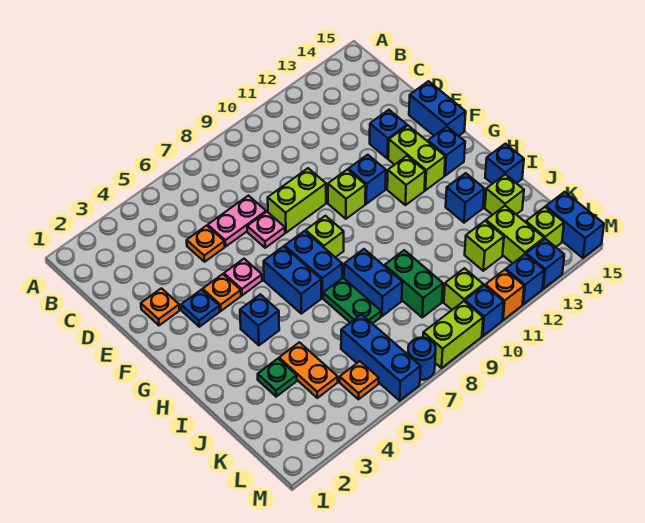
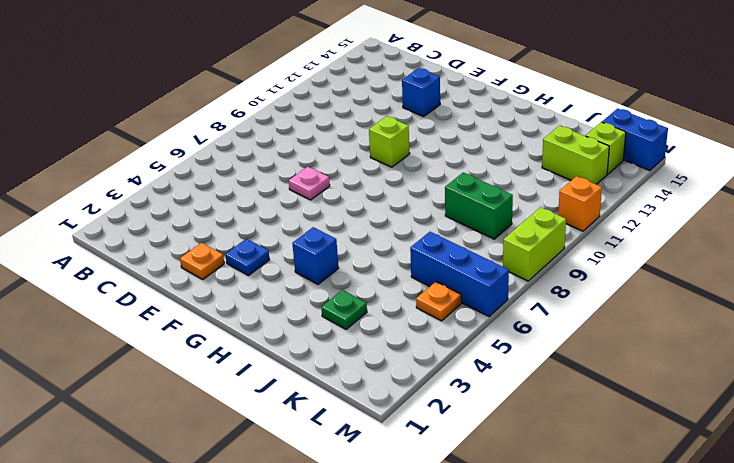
none -> orange plate D5 level 1
none -> pink plate D6:D7 level 1
none -> lime brick E8:E9 level 1
none -> blue brick E15:F15 level 1

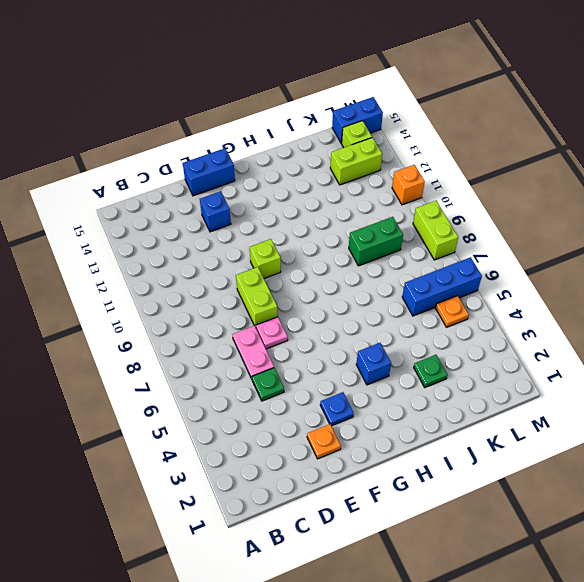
green plate D5 level 1 -> orange plate D5 level 1
none -> orange plate F4 level 1
none -> pink plate F5 level 1
none -> blue brick F11 level 1
none -> lime brick F13:G13 level 1

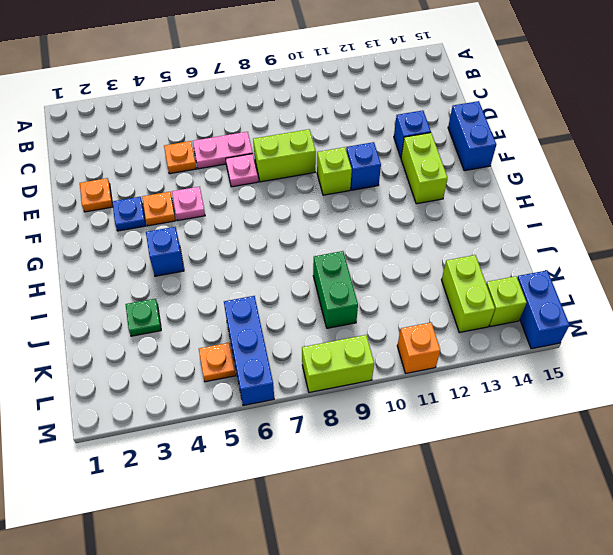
none -> blue brick G6:H6 level 1
none -> blue brick G7:H7 level 1
none -> lime brick G8 level 1
none -> lime brick G12 level 1

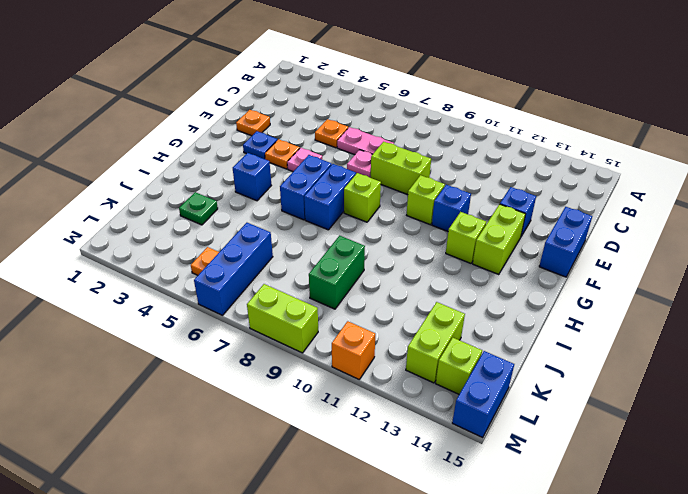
none -> blue brick G14 level 1
none -> green plate I7:J7 level 1
none -> blue brick I8:J8 level 1
none -> blue brick I13 level 1

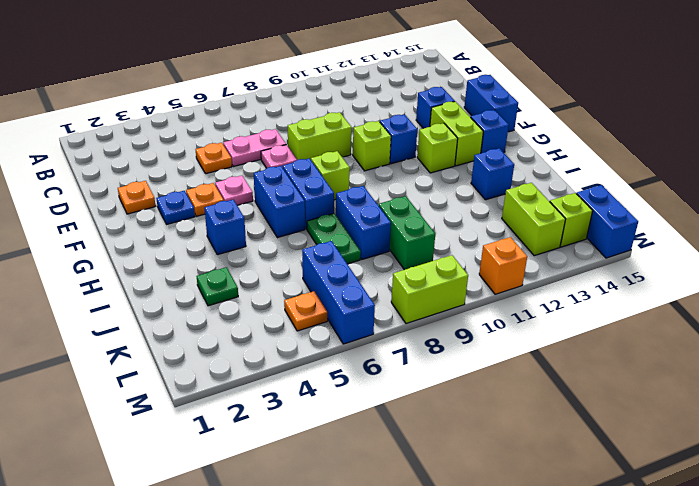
none -> blue brick I15 level 1
none -> orange plate J4:K4 level 1
none -> lime brick J14 level 1
none -> lime brick K12 level 1

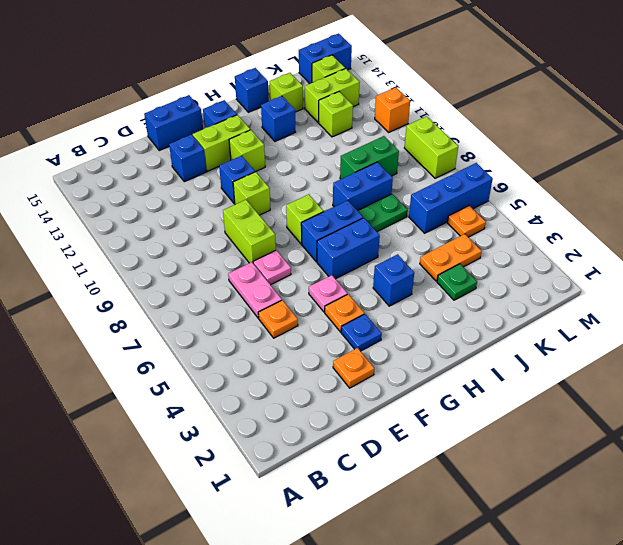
none -> lime brick L10 level 1
none -> blue round brick M7 level 1
none -> blue brick M10 level 1
none -> blue brick M12 level 1

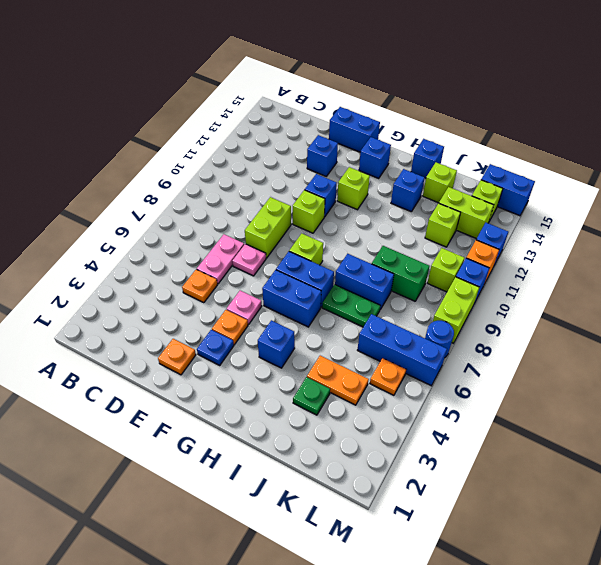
none -> lime brick F13:G13 level 1
none -> blue brick M13 level 1

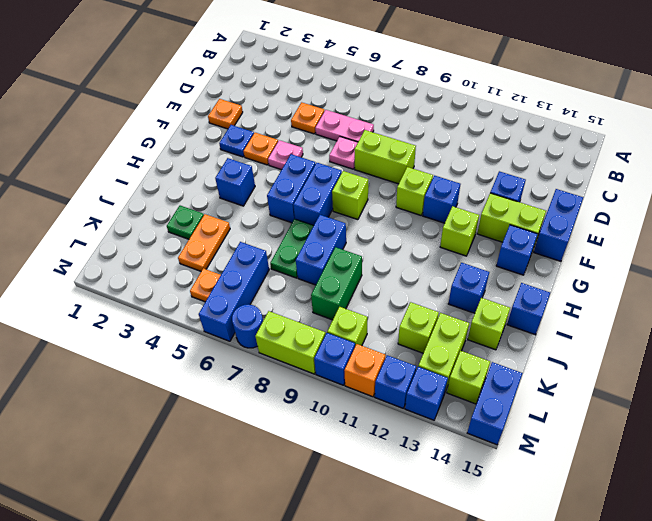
lime brick F13:F14 level 1 -> lime brick F13:G13 level 1

